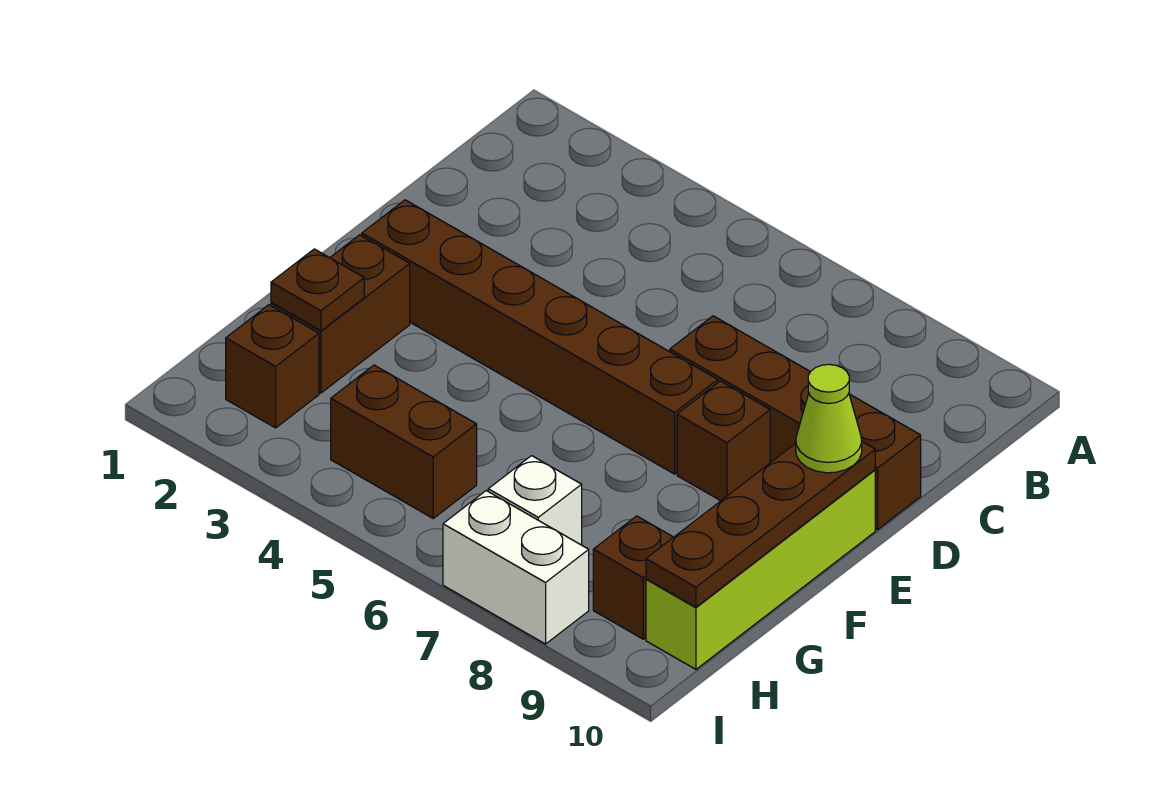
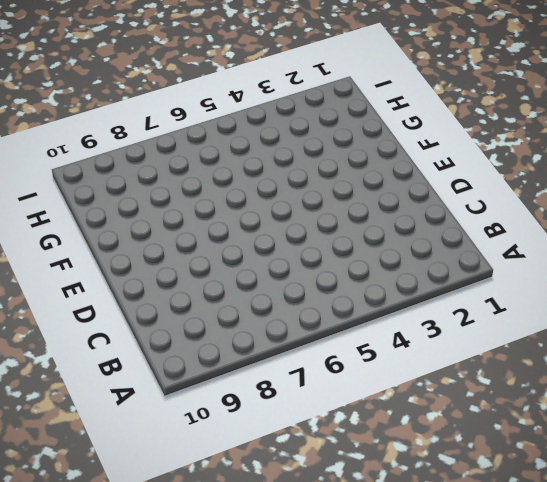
none -> brown brick D7:D10 level 1
none -> brown brick E2:E7 level 1
none -> brown brick E8 level 1

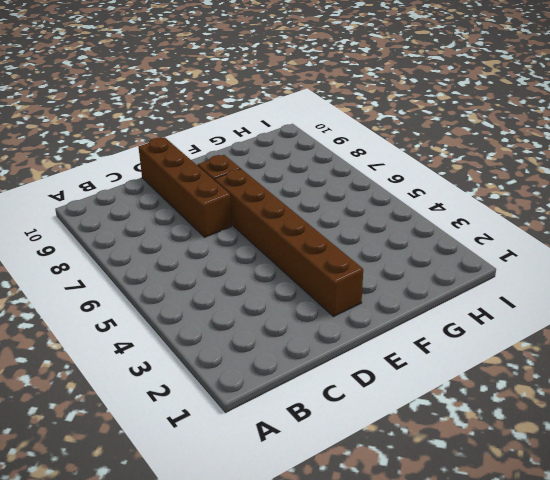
none -> lime brick E10:H10 level 1
none -> brown brick F2:G2 level 1
none -> brown brick H2 level 1

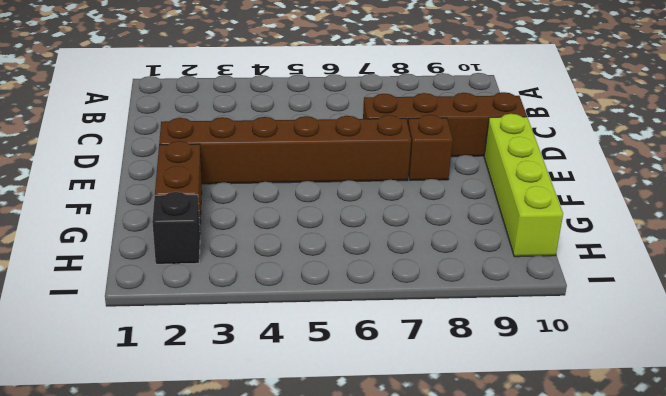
black brick H2 level 1 -> brown brick H2 level 1
none -> brown brick H4:H5 level 1
none -> white brick H7 level 1
none -> brown brick H9 level 1

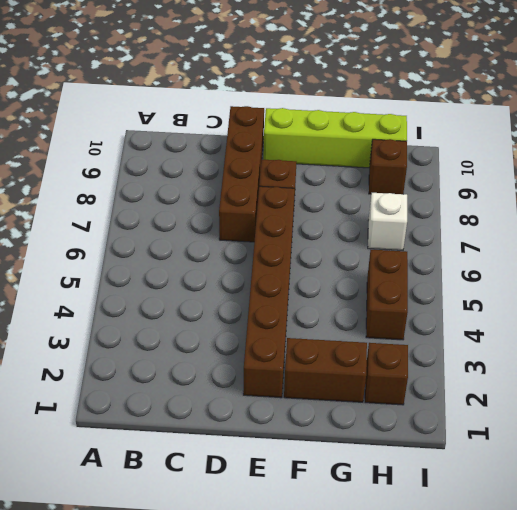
none -> white brick I7:I8 level 1
none -> brown plate E10:H10 level 2
none -> brown plate G2 level 2

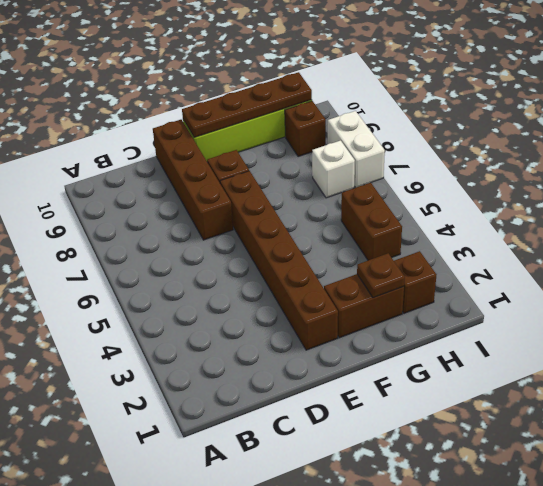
none -> lime cone E10 level 3

